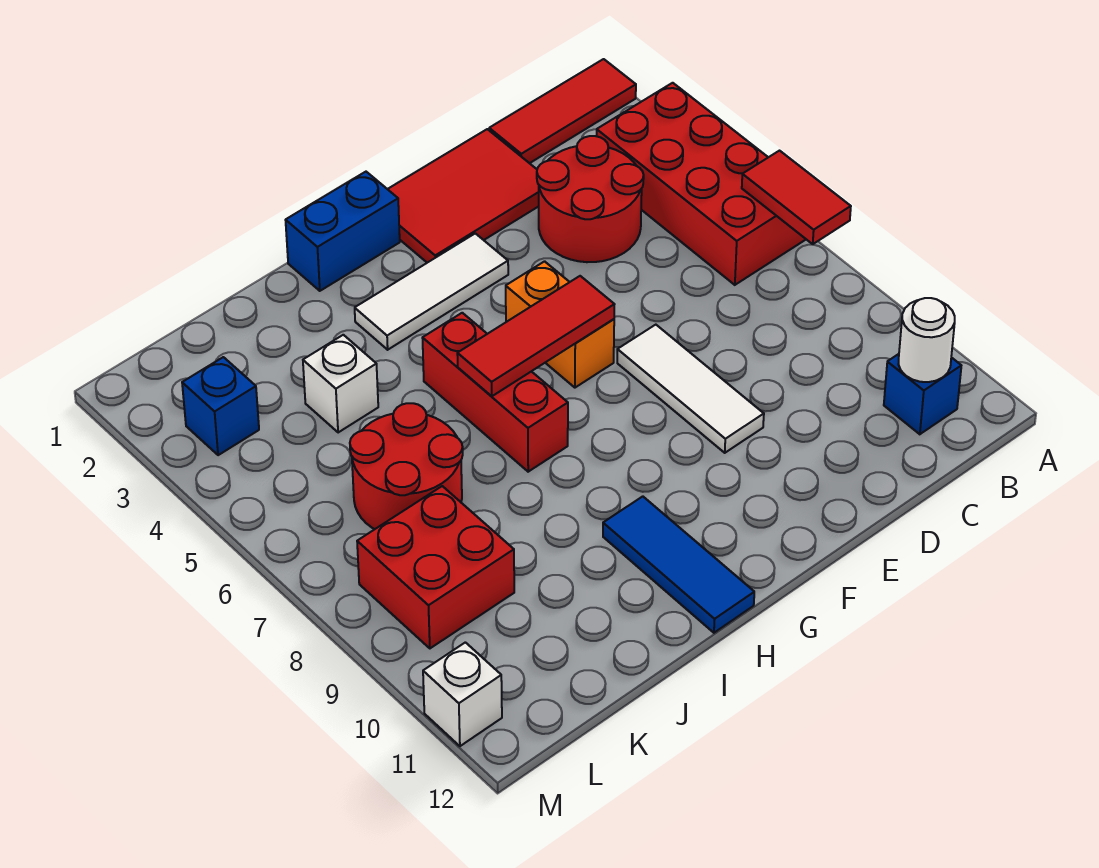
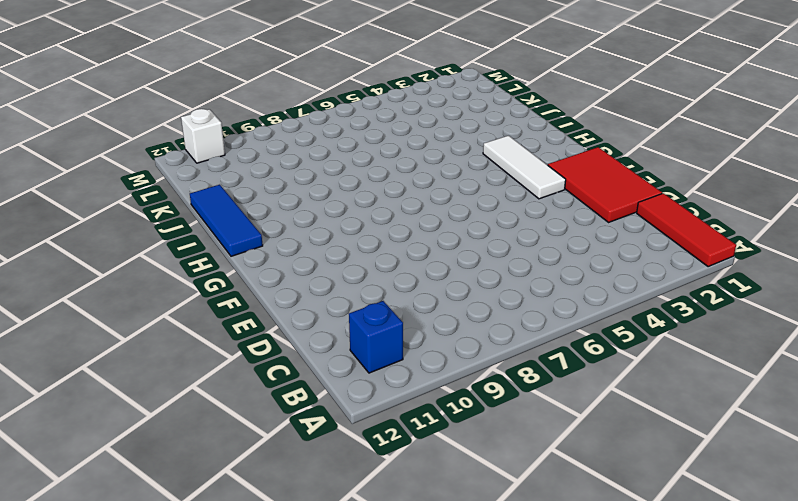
blue tile H12:J12 level 1 -> blue tile H10:H12 level 1
none -> red brick A3:B6 level 1
none -> red round brick C3:D4 level 1
none -> white tile E7:E9 level 1

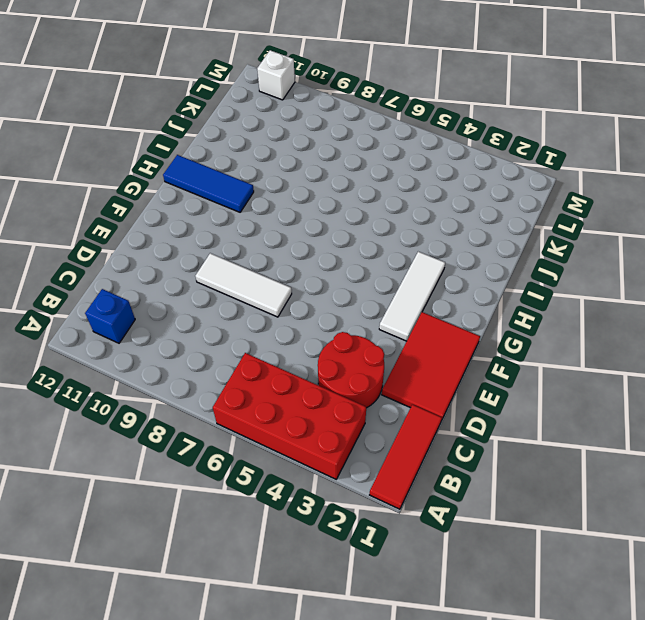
none -> orange brick F5:F6 level 1
none -> blue brick G1:H1 level 1
none -> red brick H5:H7 level 1

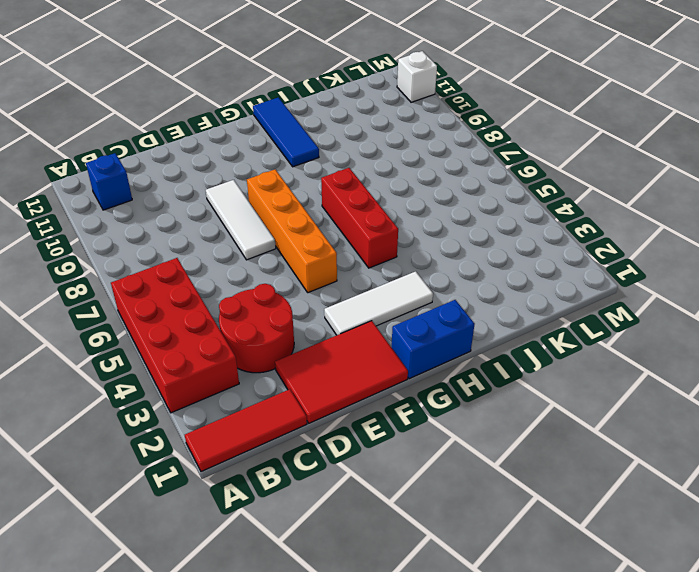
orange brick F5:F8 level 1 -> orange brick F5:F6 level 1
none -> white brick J4 level 1
none -> red round brick J6:K7 level 1
none -> red brick K8:L9 level 1

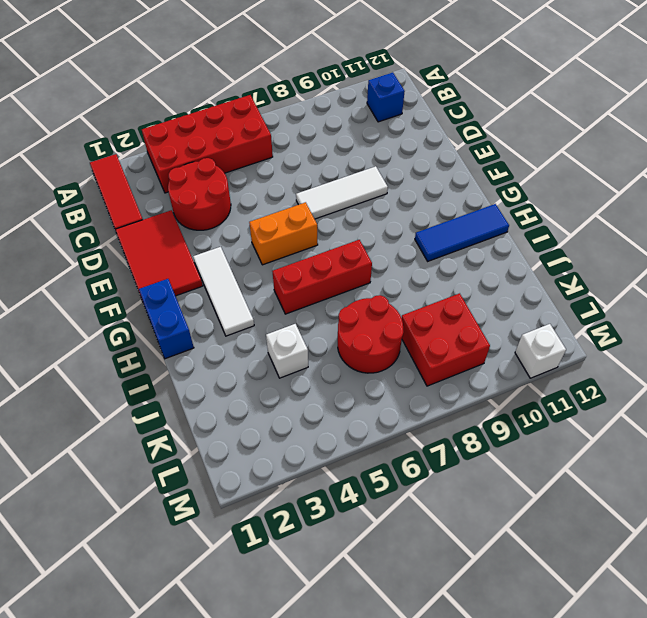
none -> blue brick L3 level 1
none -> red tile A6:A7 level 2
none -> white round brick B11 level 2

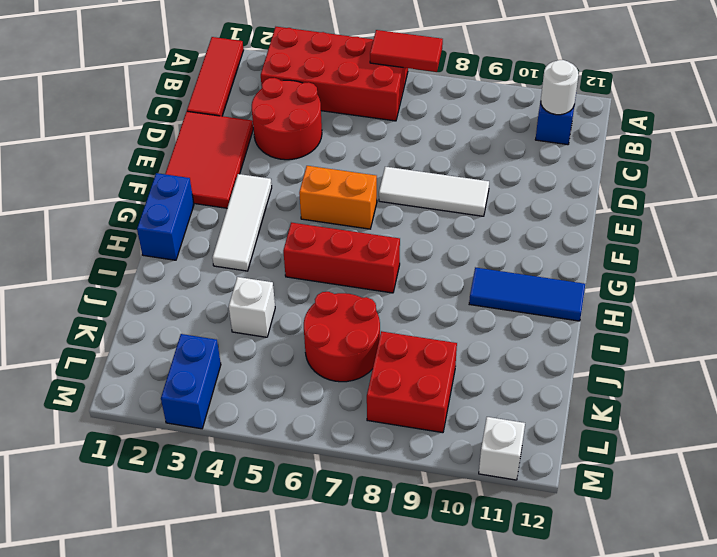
blue brick L3:M3 level 1 -> blue brick L3 level 1
none -> red tile F6:H6 level 2

